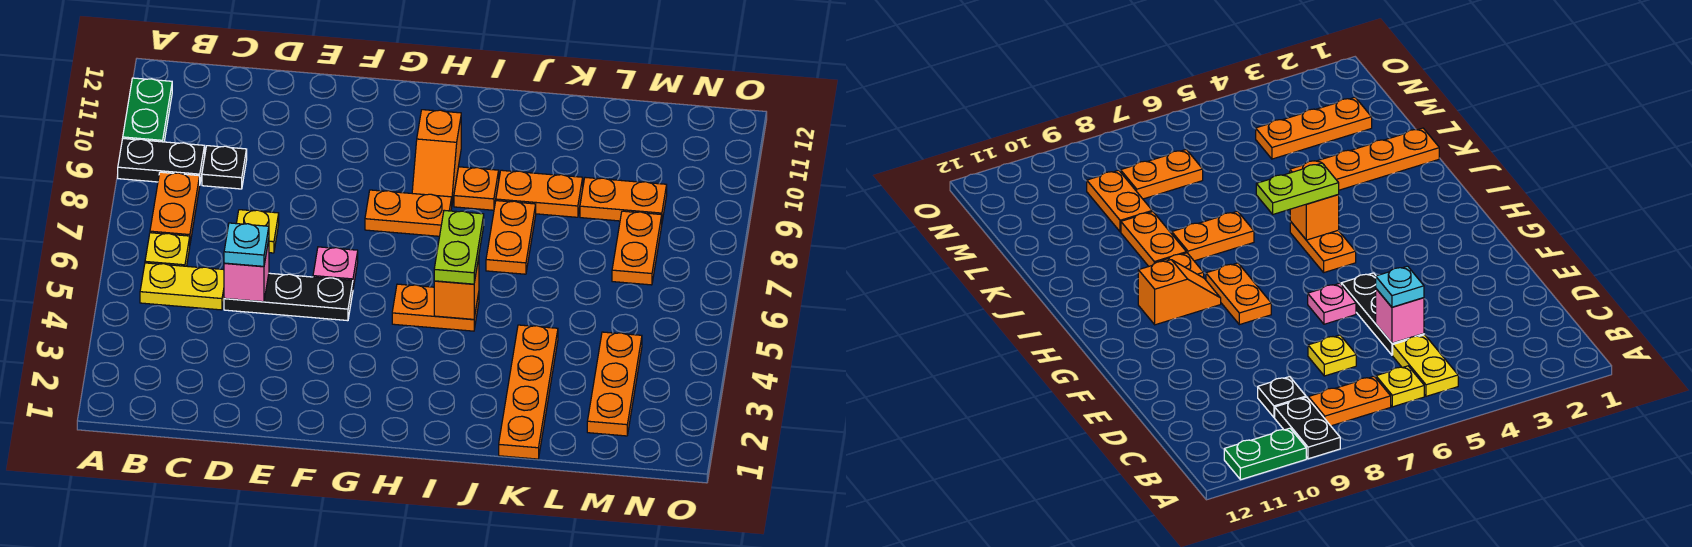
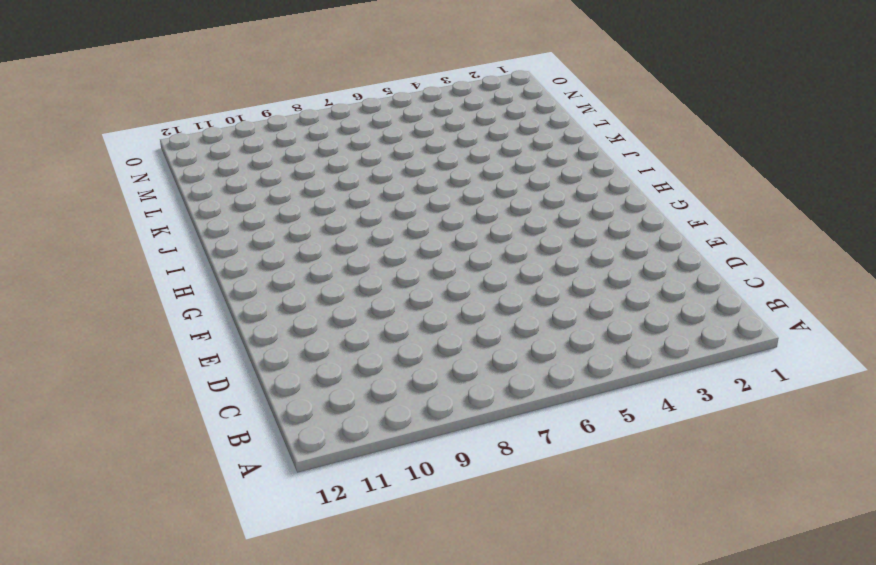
none -> black plate A9:B9 level 1
none -> green plate A10:A11 level 1
none -> yellow plate B5:C5 level 1

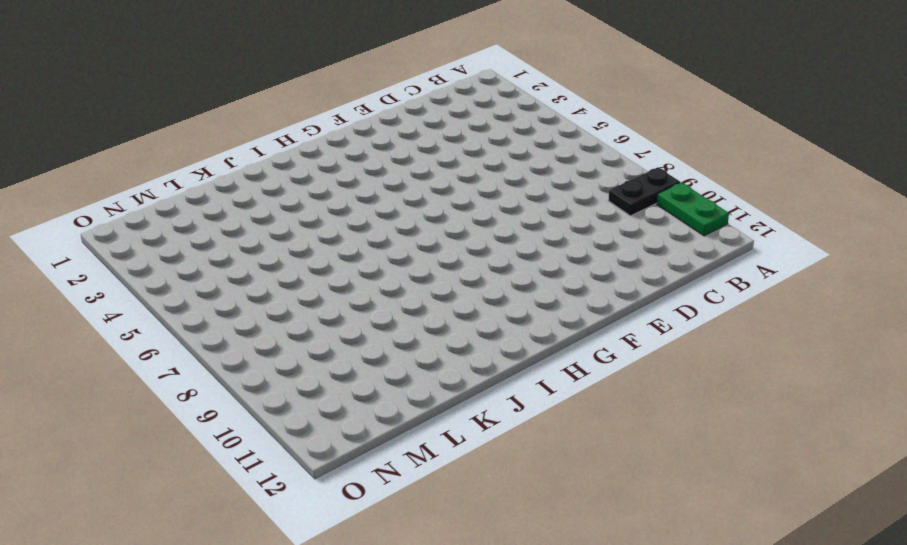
none -> yellow plate B5:C5 level 1
none -> yellow plate B6 level 1
none -> orange plate B7:B8 level 1

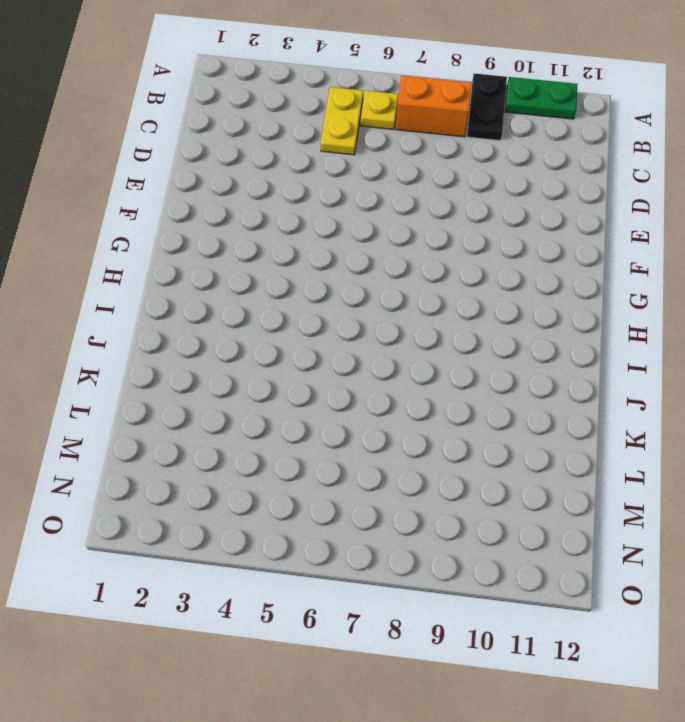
orange brick B7:B8 level 1 -> orange plate B7:B8 level 1
none -> black plate C9 level 1
none -> black plate D5:F5 level 1
none -> yellow plate D7 level 1

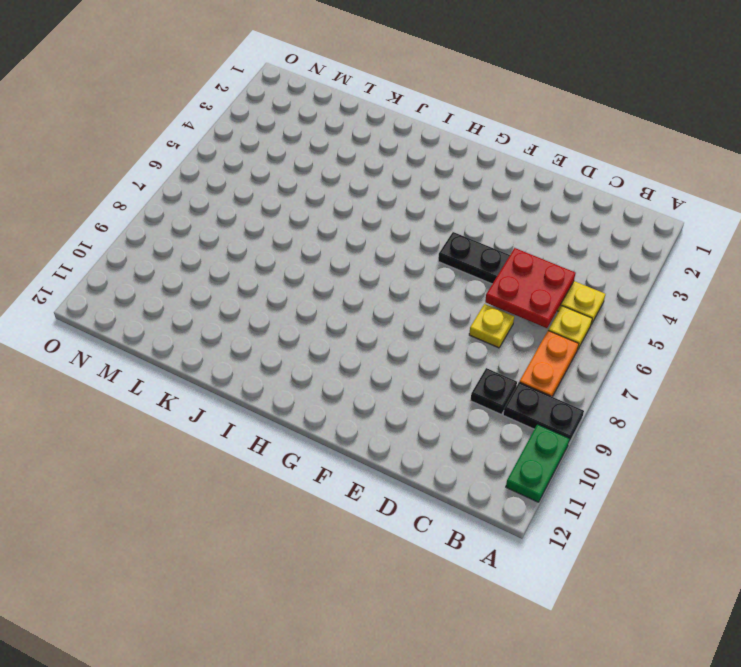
red plate C5:D6 level 2 -> pink brick D5 level 2
none -> pink plate F6 level 1
none -> orange plate G8:H8 level 1
none -> orange plate H5:I5 level 1

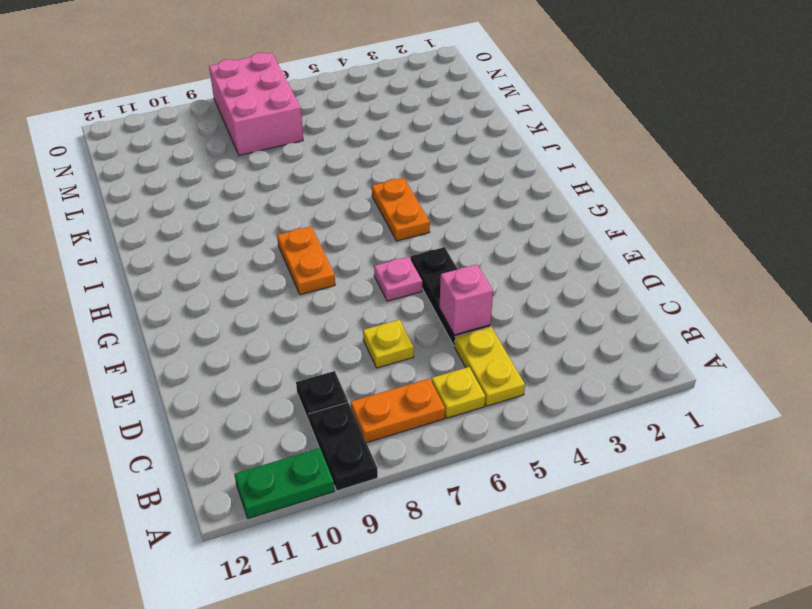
pink brick M7:O8 level 1 -> orange plate M7:M8 level 1
none -> orange slope H9:H10 level 1 top 10
none -> orange plate I9 level 1
none -> orange plate J7:J8 level 1

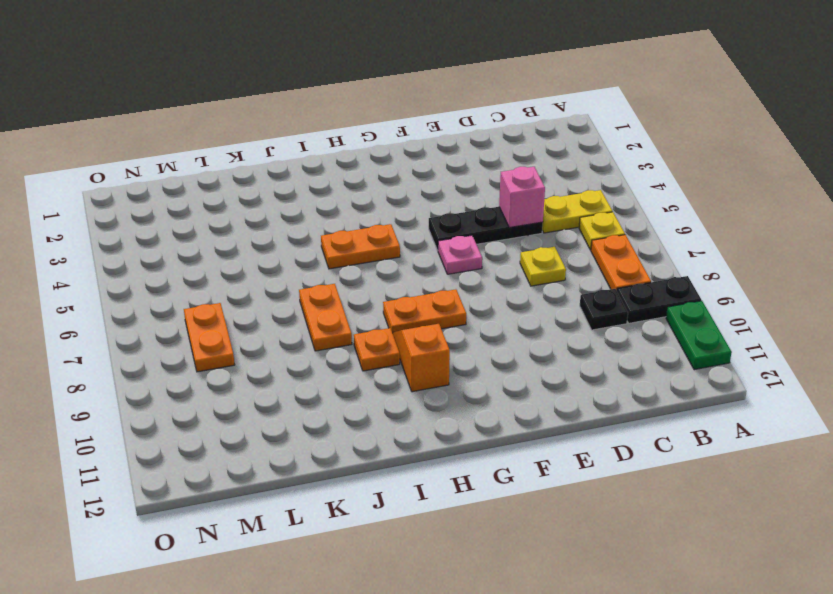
none -> orange plate J9:K9 level 1
none -> orange plate K1:K4 level 1
none -> orange plate L9:M9 level 1

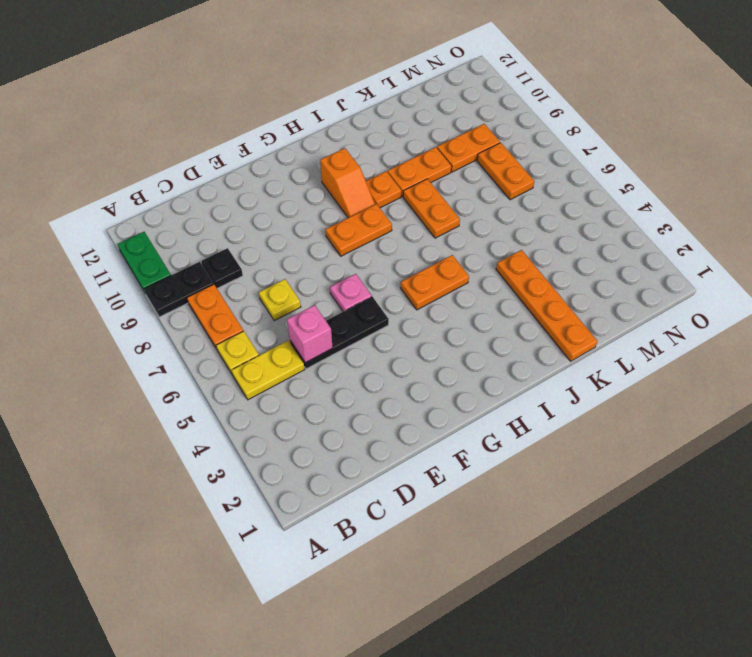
none -> orange plate M2:M4 level 1
none -> orange brick I5 level 2
none -> cyan plate D5 level 3

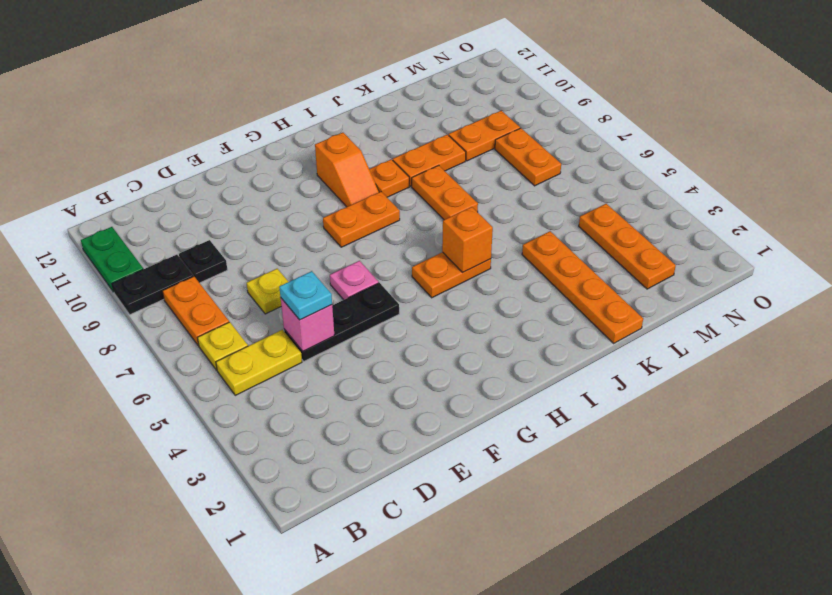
none -> lime plate I5:I6 level 3

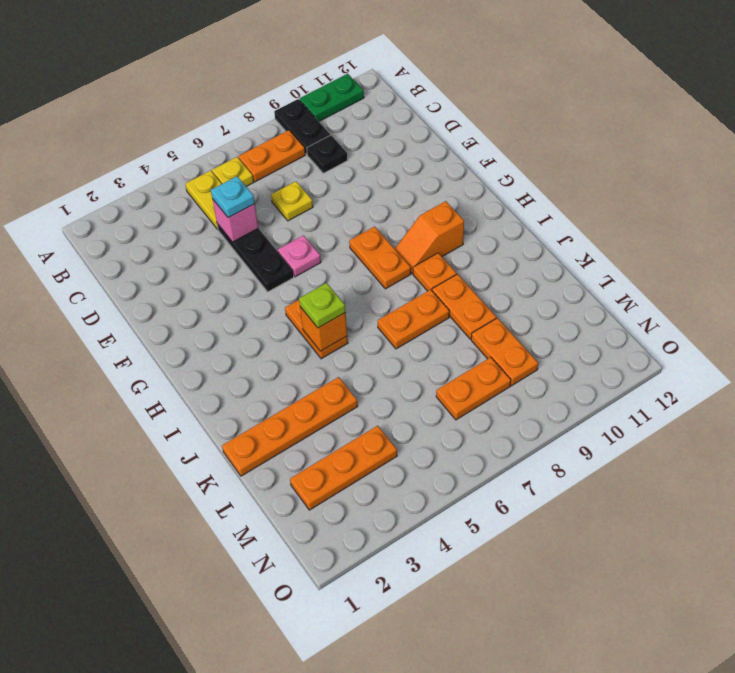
lime plate I5 level 3 -> lime plate I5:I6 level 3

